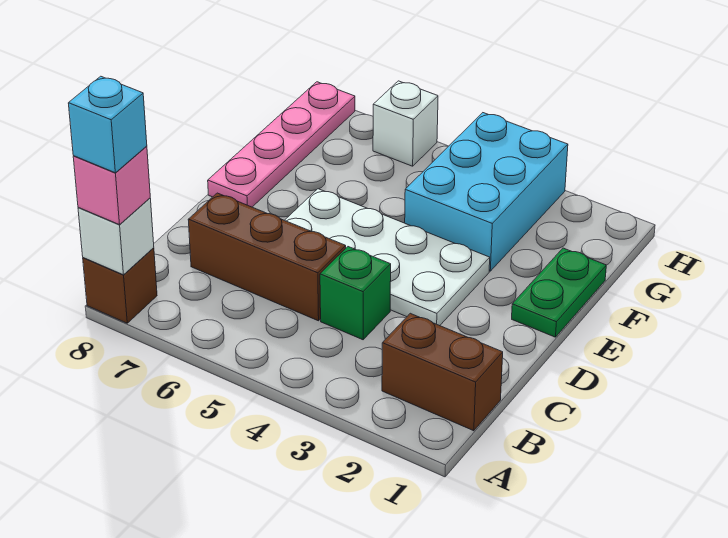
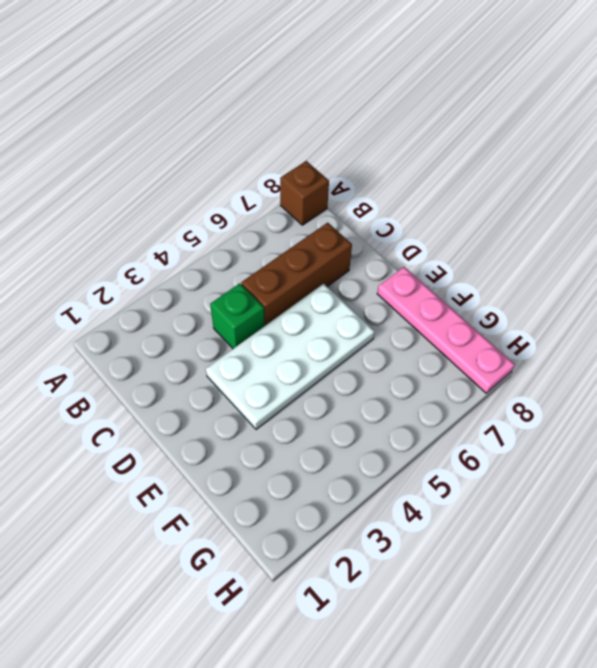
none -> brown brick B1:B2 level 1
none -> green plate E1:F1 level 1
none -> cyan brick F3:H4 level 1

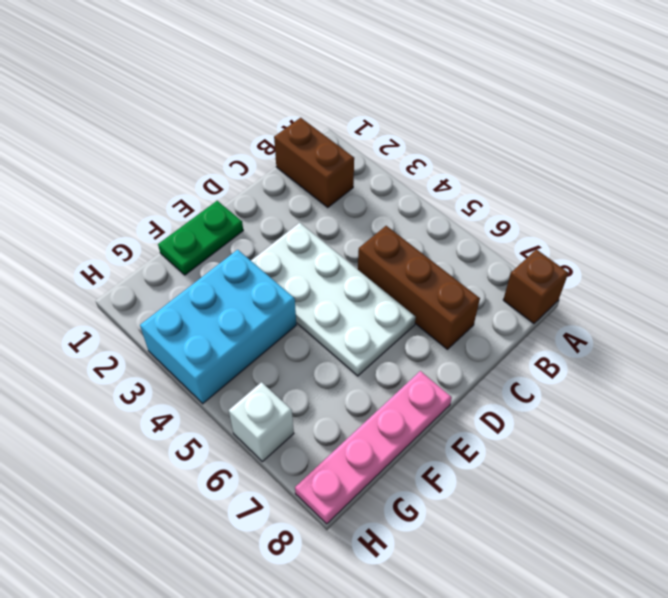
none -> green brick C4 level 1
none -> white brick A8 level 2
none -> pink brick A8 level 3

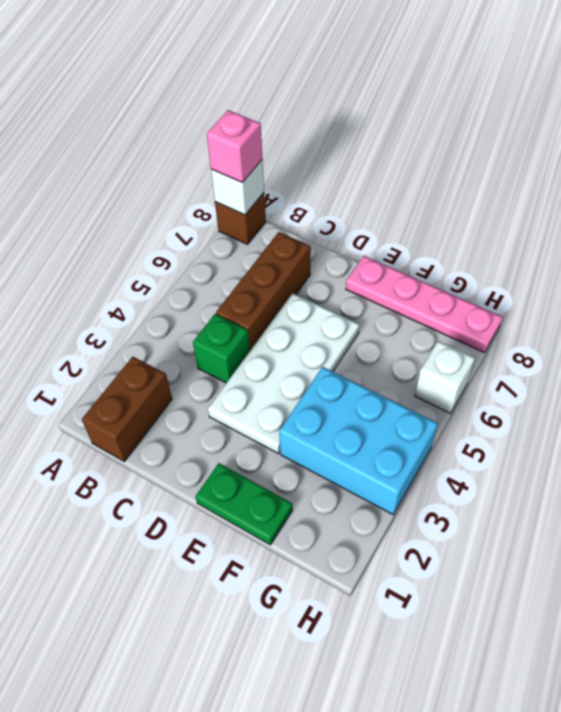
none -> cyan brick A8 level 4

